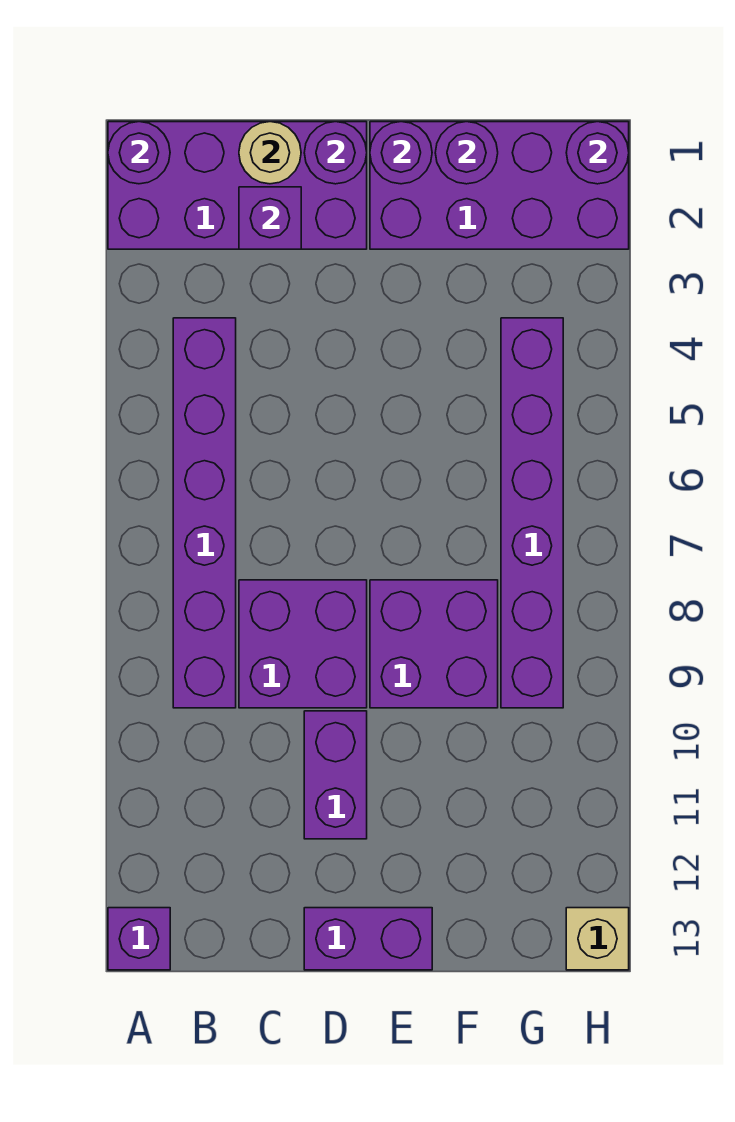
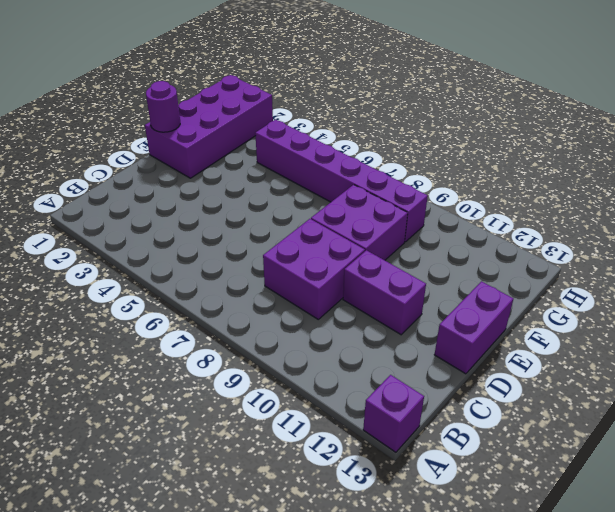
none -> purple brick A1:D2 level 1
none -> purple brick B4:B9 level 1
none -> tan brick H13 level 1

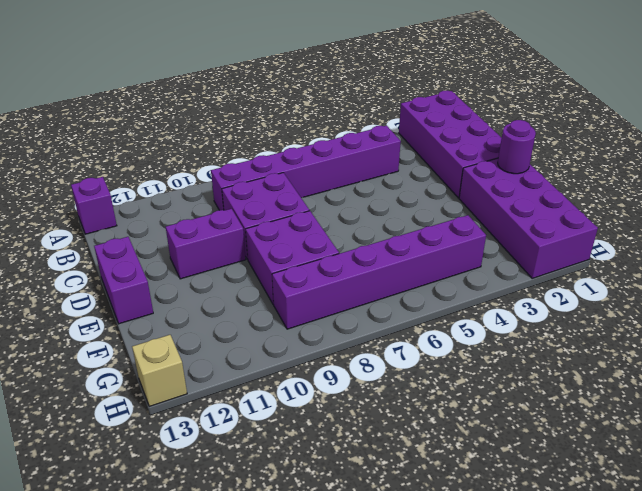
none -> purple round brick A1 level 2
none -> tan round brick C1 level 2
none -> purple brick C2 level 2

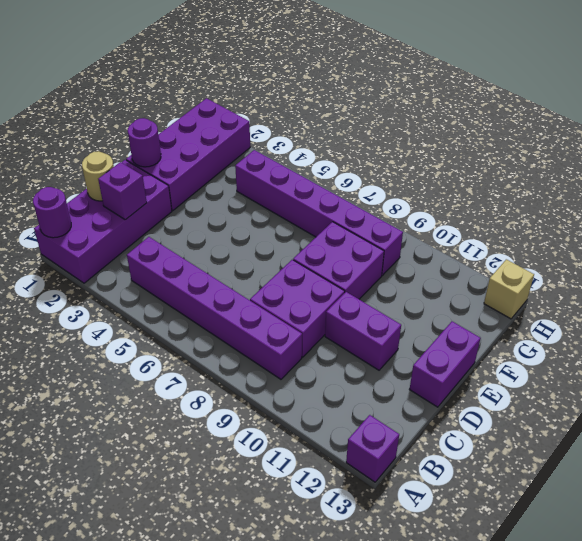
none -> purple round brick D1 level 2
none -> purple round brick F1 level 2
none -> purple round brick H1 level 2

